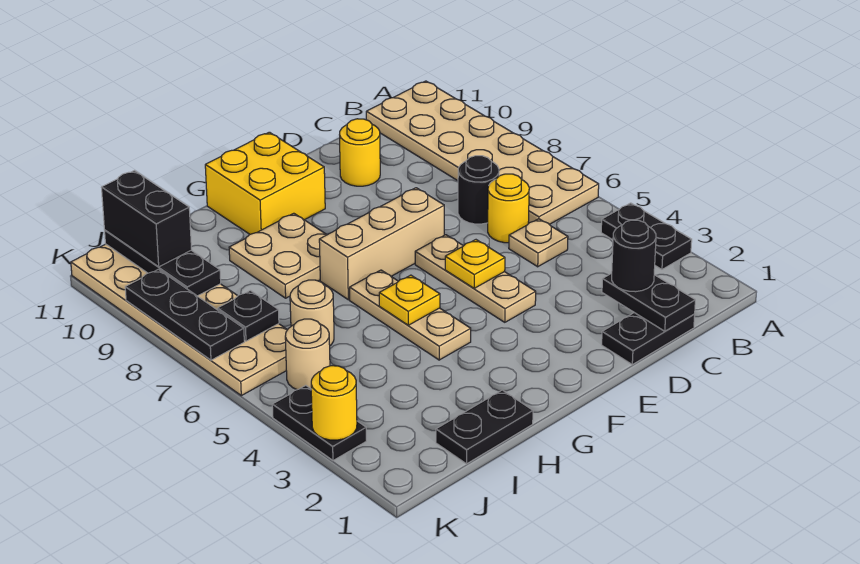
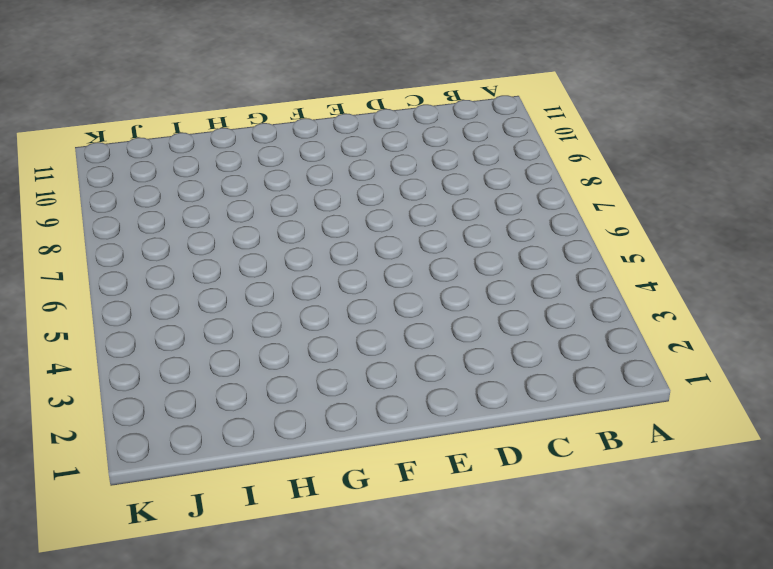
none -> black plate A3:A4 level 1
none -> tan plate A6:B11 level 1
none -> black plate C1:D1 level 1

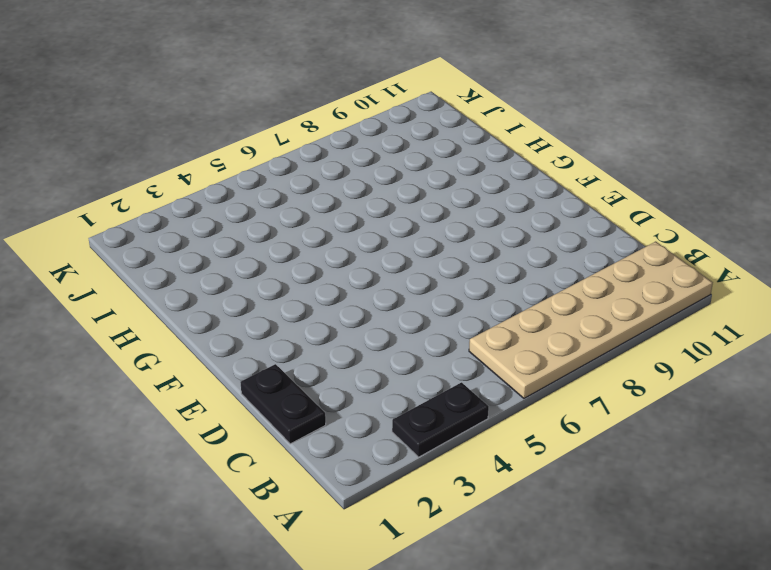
none -> tan plate C5 level 1
none -> yellow round brick C6 level 1
none -> black round brick C7 level 1

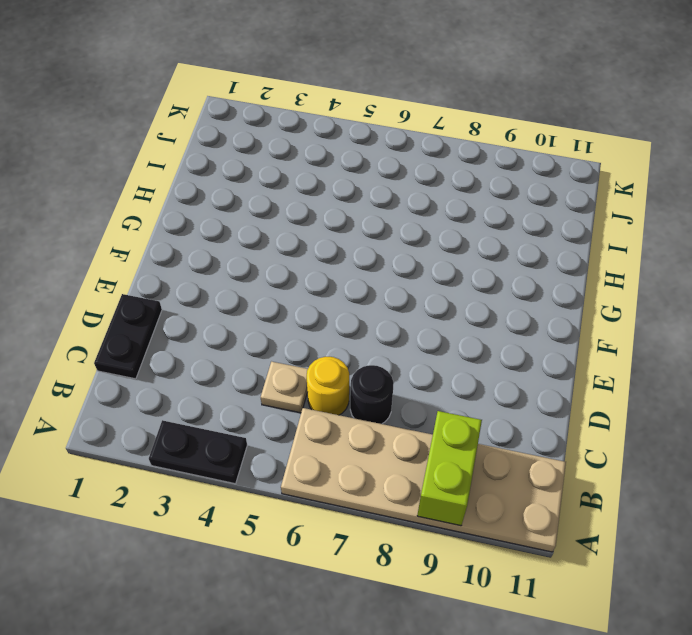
lime brick A9:B9 level 2 -> none
none -> yellow round brick D10 level 1
none -> tan plate E4:E6 level 1
none -> tan brick E7:G7 level 1

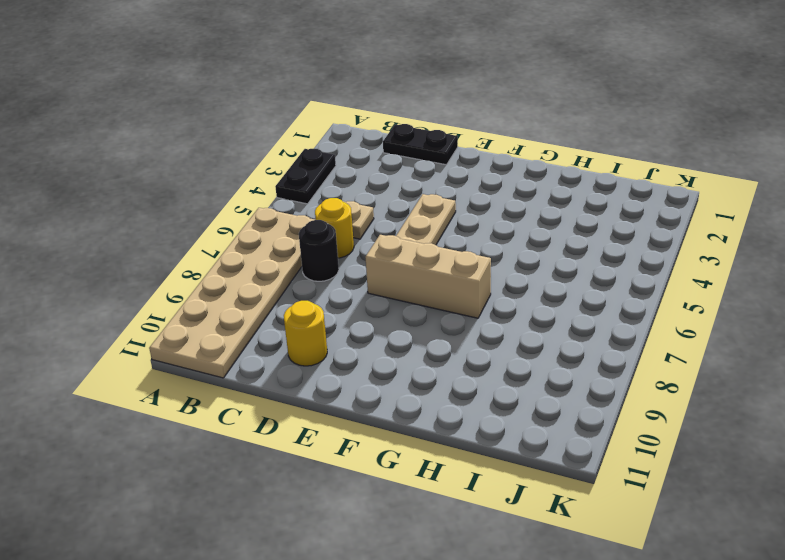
none -> yellow brick F10:G11 level 1
none -> tan plate G4:G6 level 1
none -> tan plate G8:H9 level 1

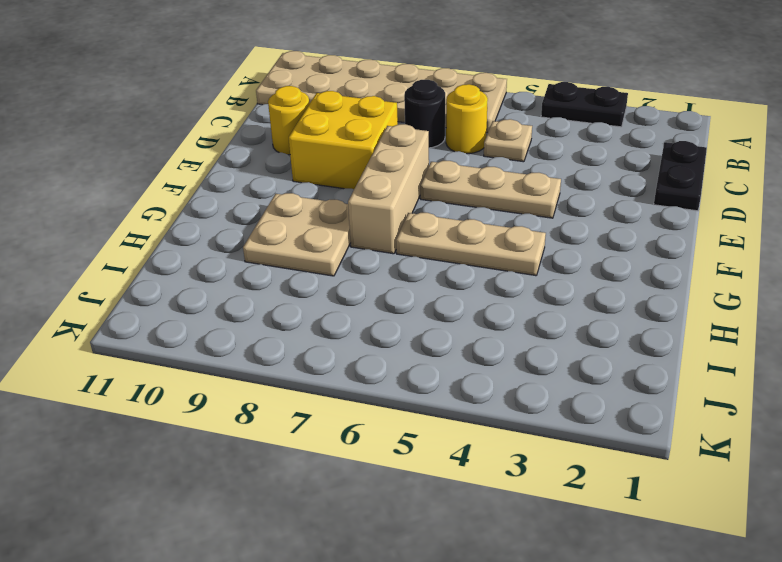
yellow brick D8:E9 level 1 -> yellow brick F10:G11 level 1
none -> black plate H1:I1 level 1
none -> tan round brick I6 level 1
none -> tan round brick J5 level 1

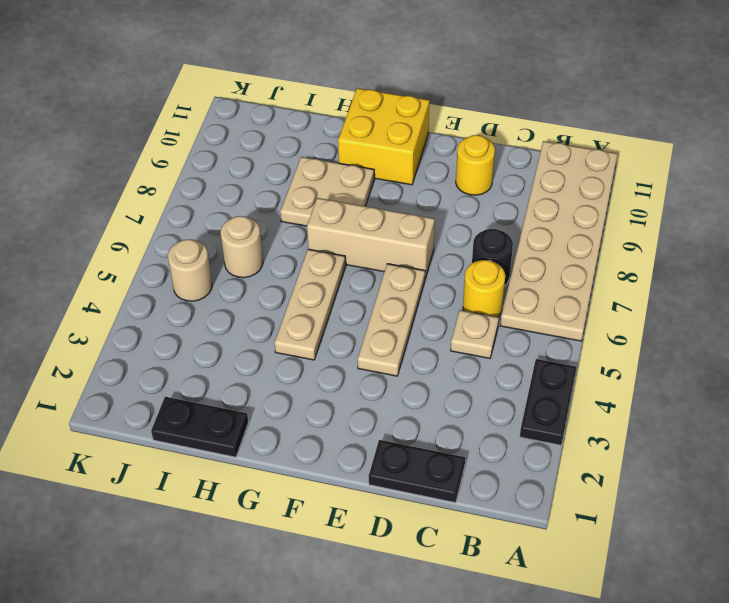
none -> tan plate J6:K11 level 1
none -> black plate K3:K4 level 1
none -> black plate C1:C2 level 2

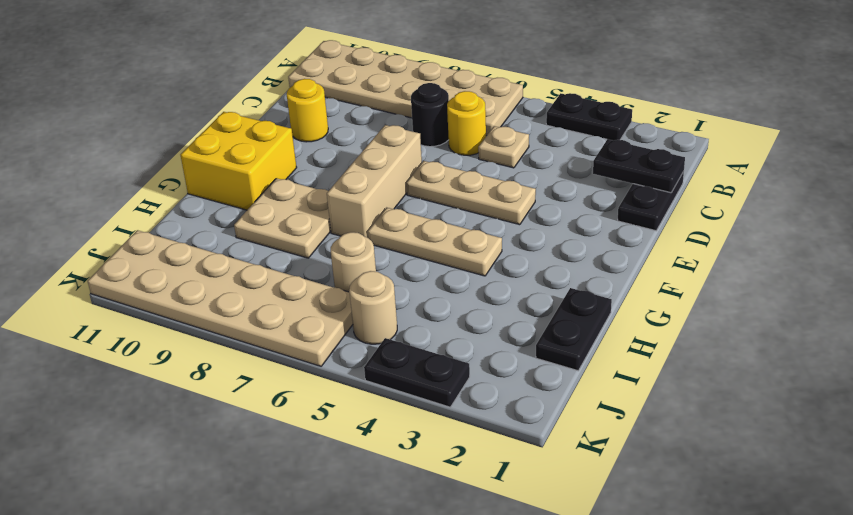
none -> yellow plate E5 level 2
none -> yellow plate G5 level 2
none -> black plate J7 level 2

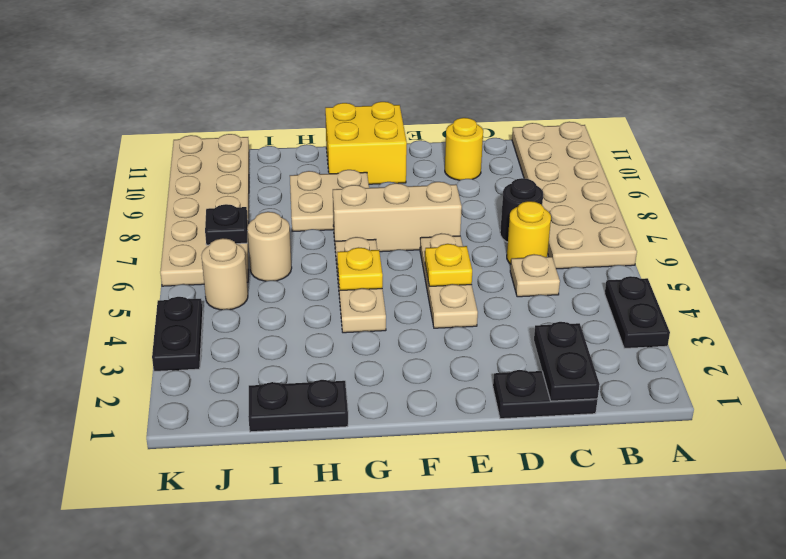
none -> black plate J9:J11 level 2
none -> yellow round brick K3 level 2
none -> black plate K7:K9 level 2

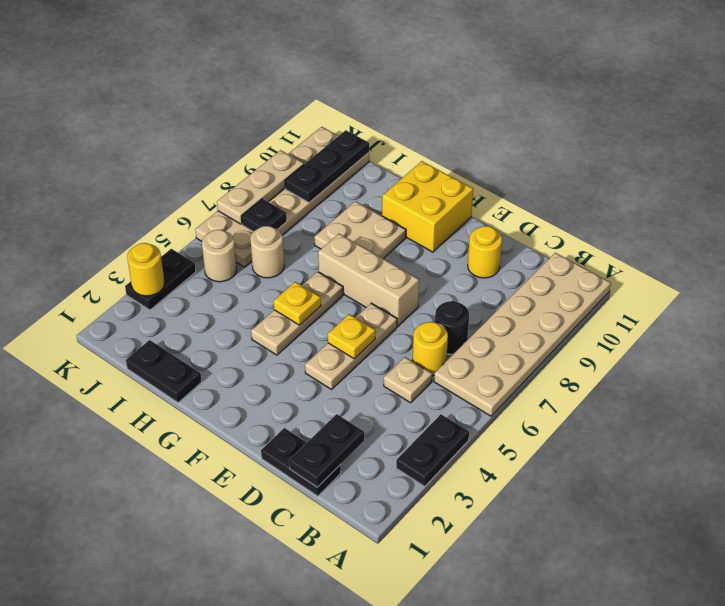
tan plate K7:K9 level 2 -> black plate K7:K9 level 2
none -> black round brick C2 level 3
none -> black brick J10:J11 level 3

